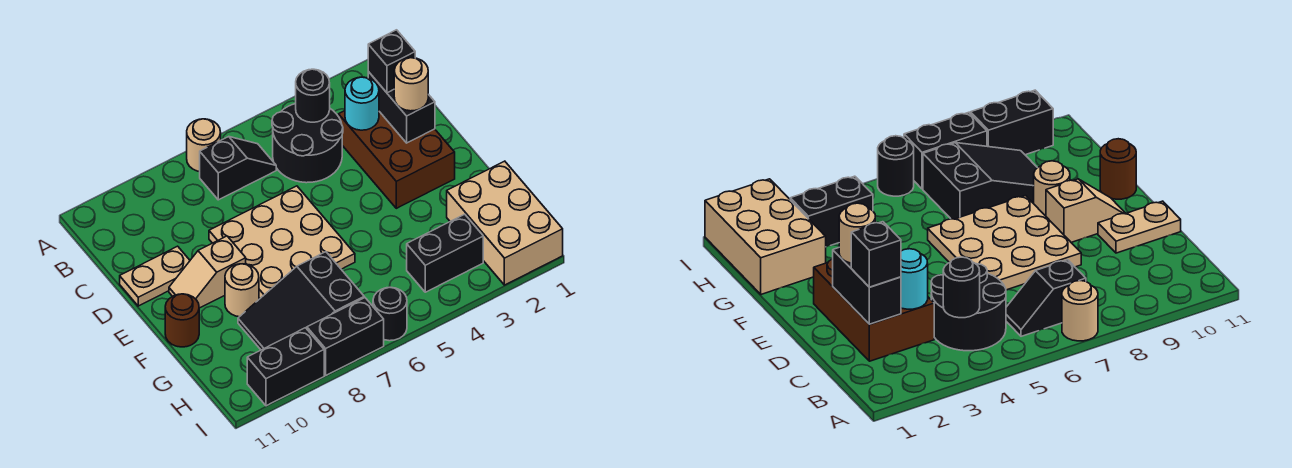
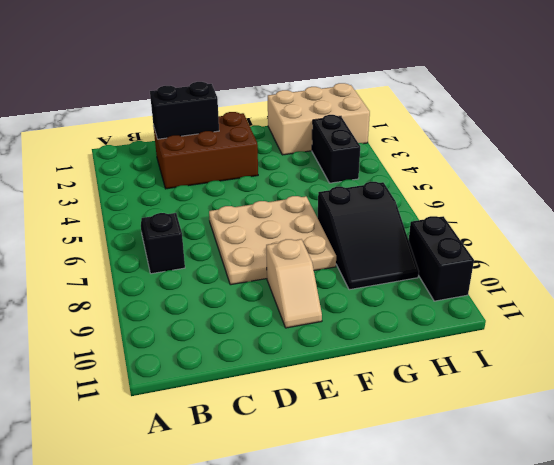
none -> tan round brick A7 level 1
none -> black round brick B4:C5 level 1
none -> tan plate D10:D11 level 1

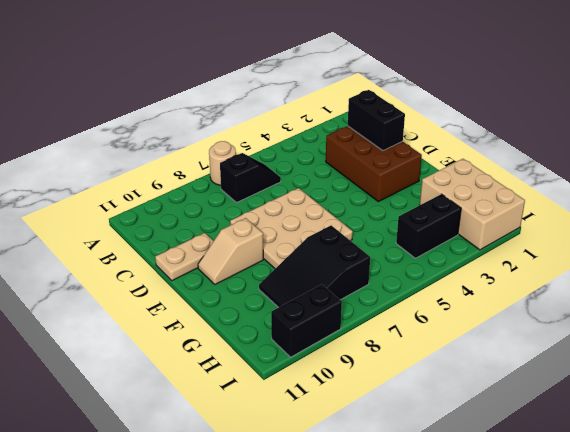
none -> black round brick B4:C5 level 1
none -> tan round brick F9 level 1
none -> brown round brick F11 level 1

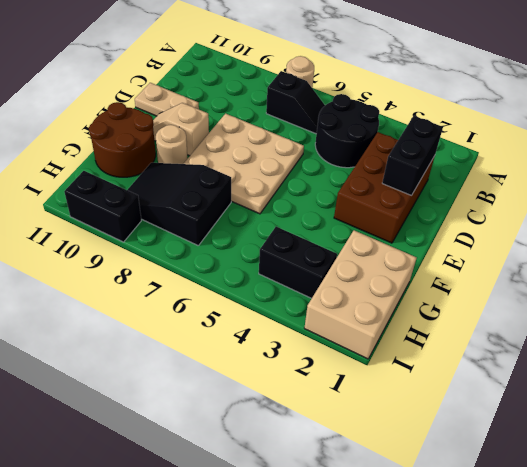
brown round brick F10:G11 level 1 -> brown round brick F11 level 1
none -> black round brick I6 level 1
none -> black brick I7:I8 level 1
none -> black round brick B4 level 2

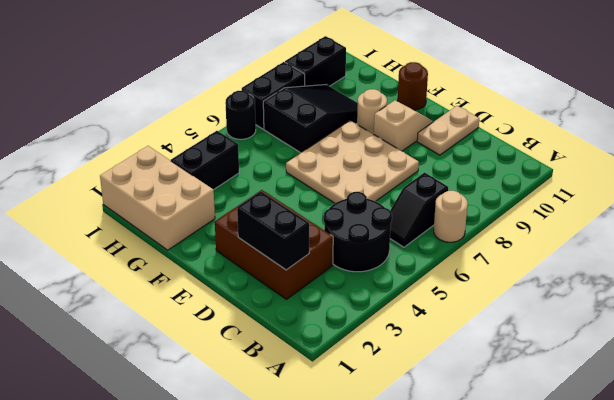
none -> black round brick B4 level 2
none -> cyan round brick C3 level 2
none -> black brick C2 level 3

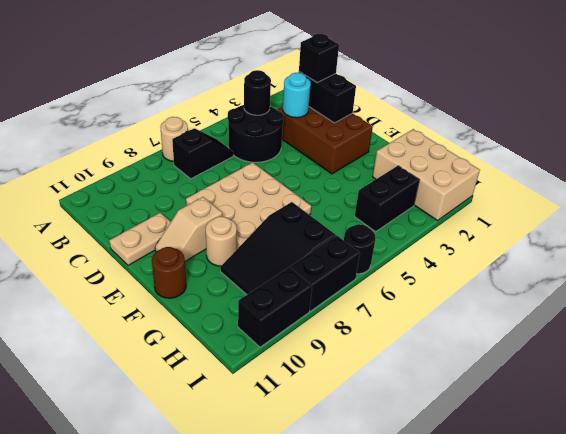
none -> tan round brick D2 level 3

